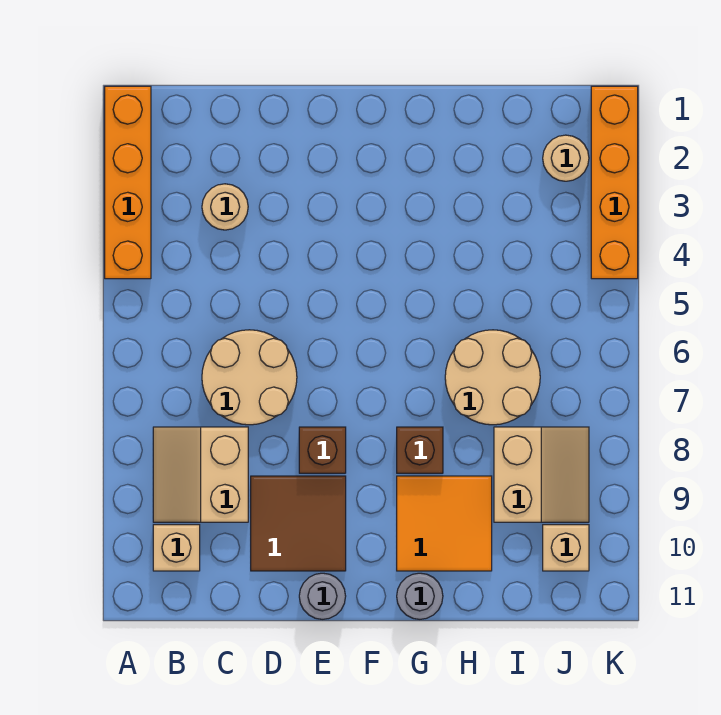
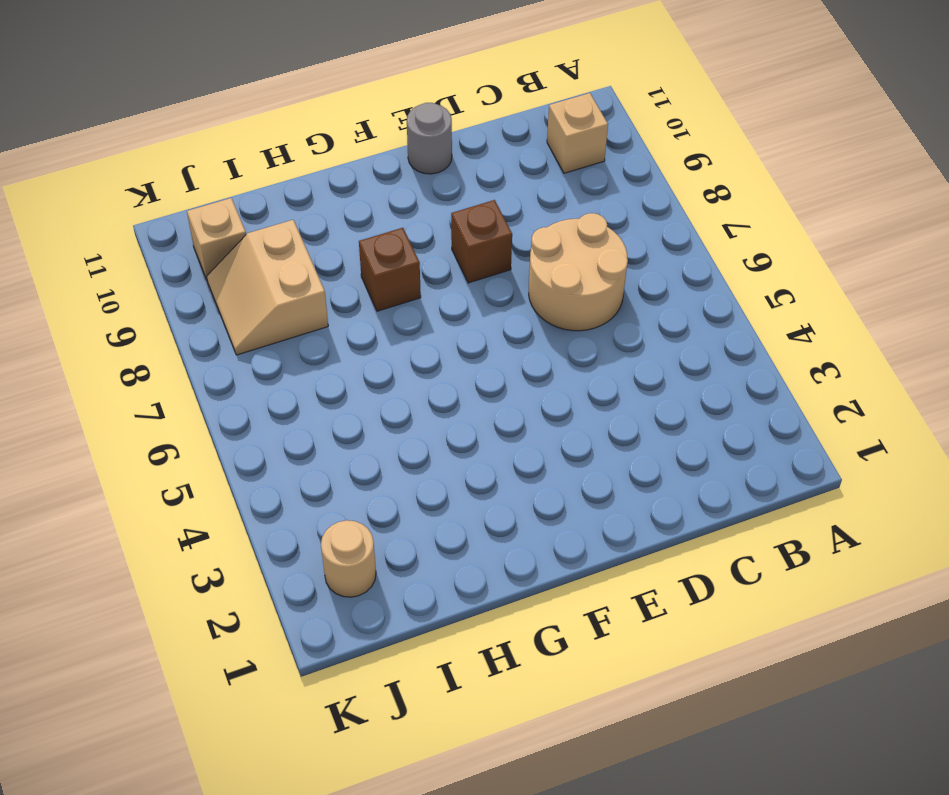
none -> orange brick A1:A4 level 1
none -> tan slope B8:C9 level 1 top C
none -> tan round brick C3 level 1

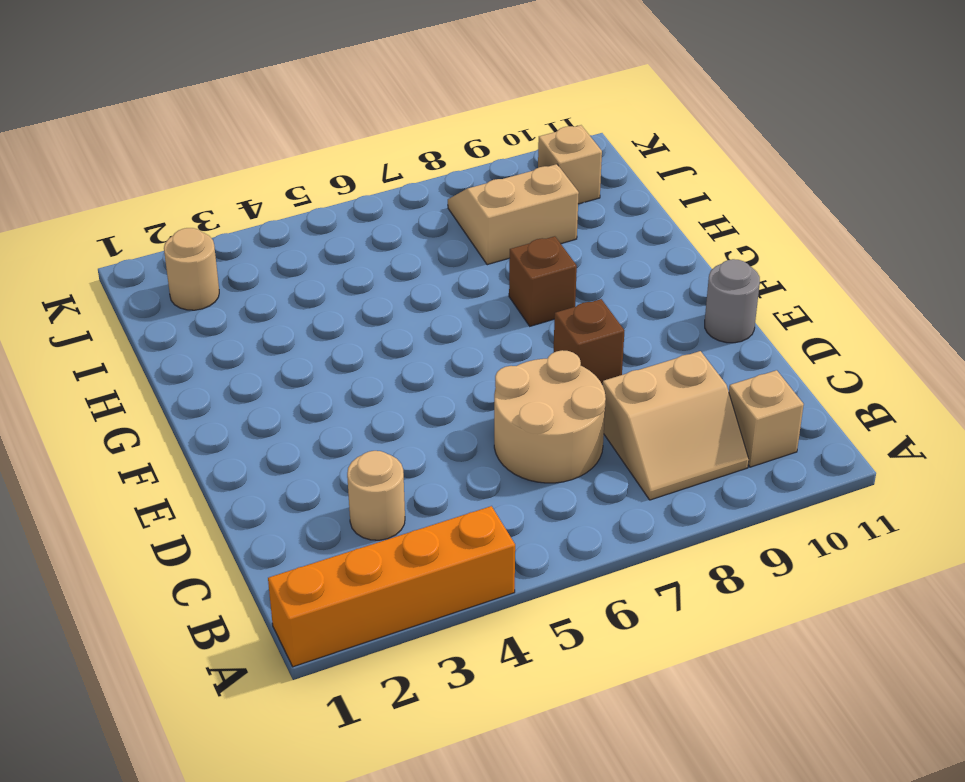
none -> brown tile D9:E10 level 1
none -> orange tile G9:H10 level 1
none -> grey round brick G11 level 1

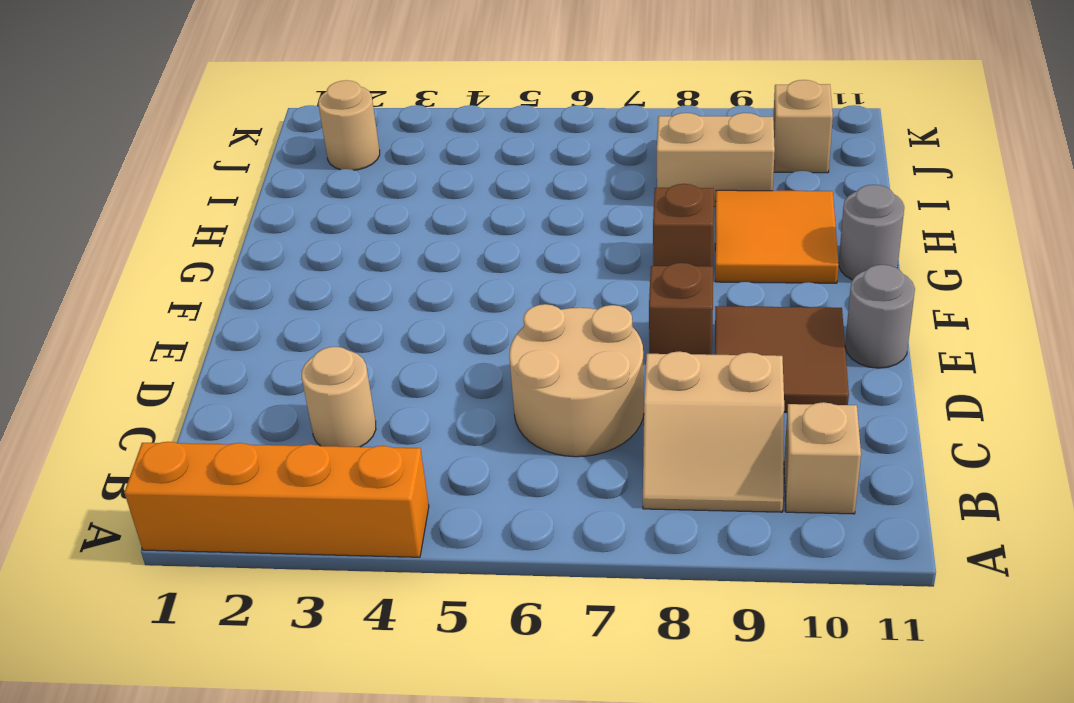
none -> tan round brick H6:I7 level 1
none -> orange brick K1:K4 level 1

